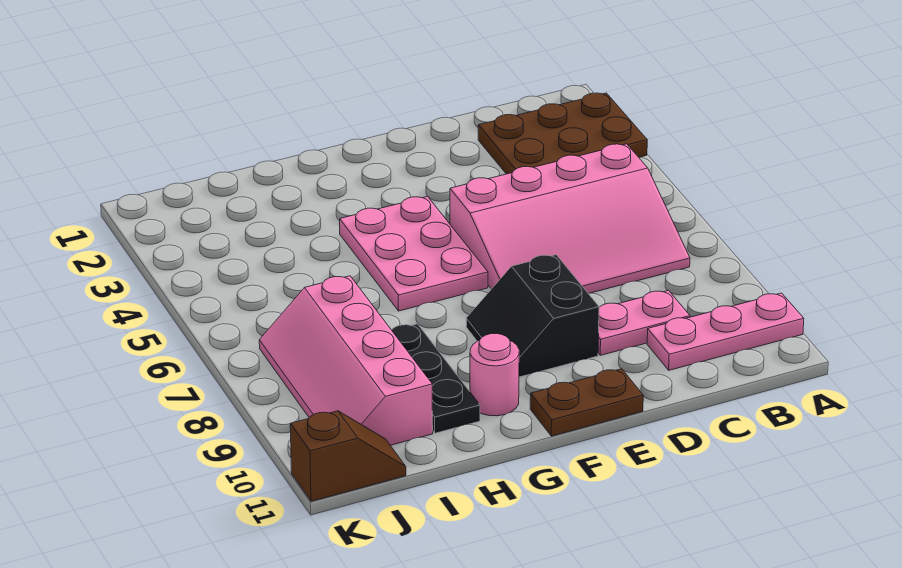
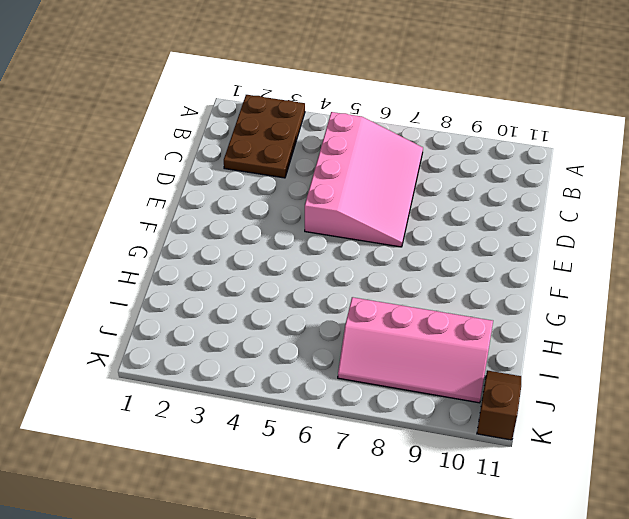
none -> pink plate A10:C10 level 1
none -> pink plate C9:D9 level 1

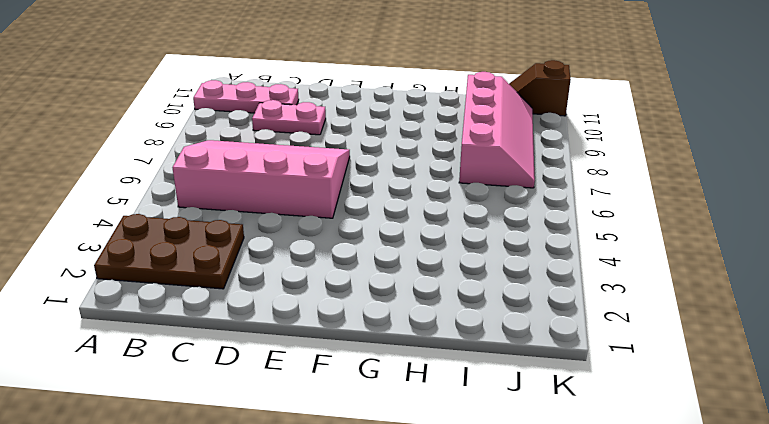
none -> black slope E8:F9 level 1 top E
none -> brown plate E11:F11 level 1

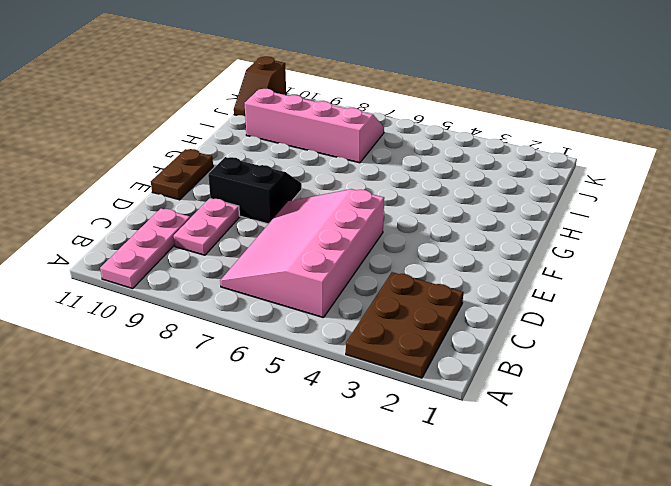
none -> pink plate F4:G6 level 1
none -> pink round brick G10 level 1

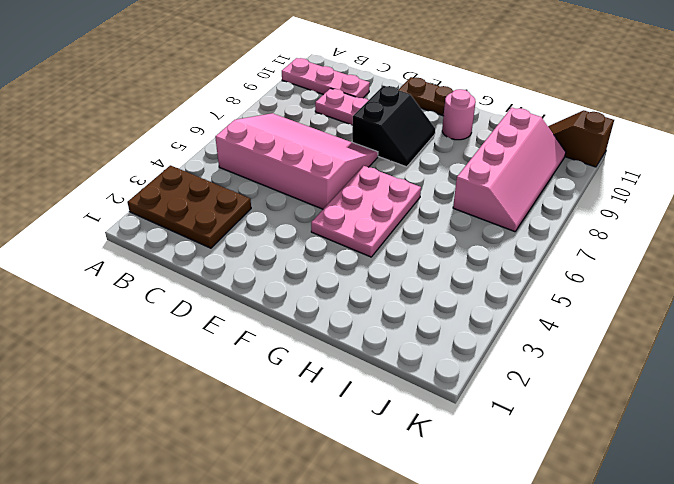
none -> black plate H8:H10 level 1

